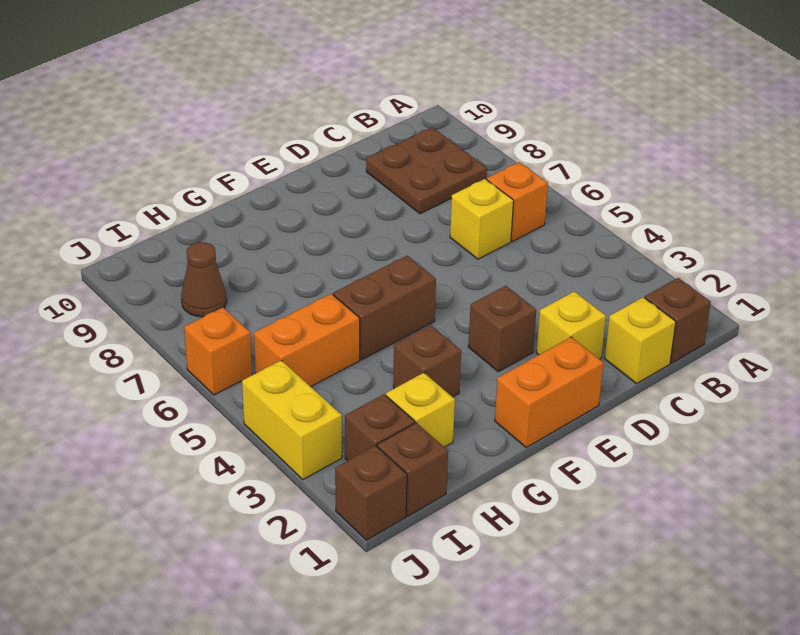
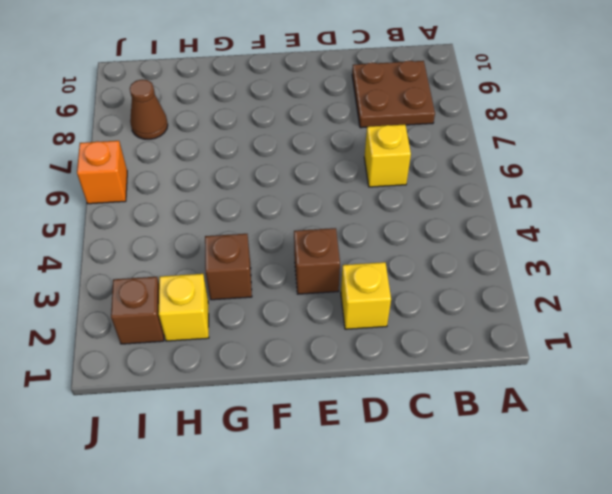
none -> brown brick B1 level 1
none -> orange brick B6 level 1
none -> yellow brick C1 level 1

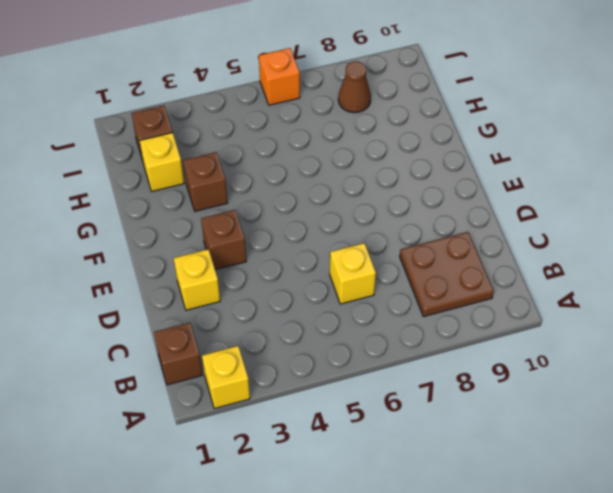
yellow brick A2 level 1 -> yellow brick C1 level 1
none -> orange brick B6 level 1
none -> orange brick E1:F1 level 1
none -> brown brick F5:G5 level 1

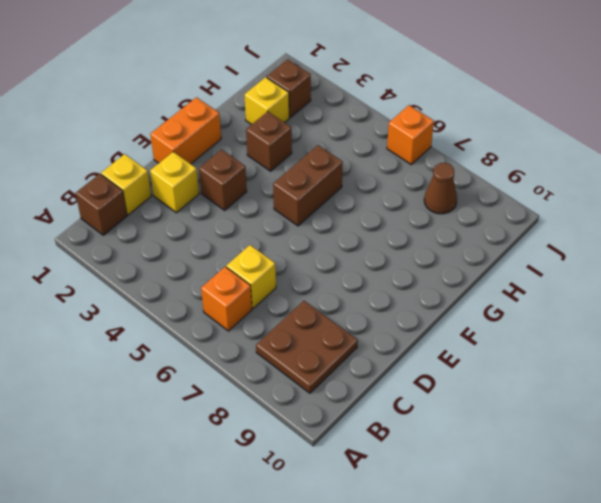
none -> orange brick H5:I5 level 1
none -> brown brick I1 level 1
none -> brown brick J1 level 1

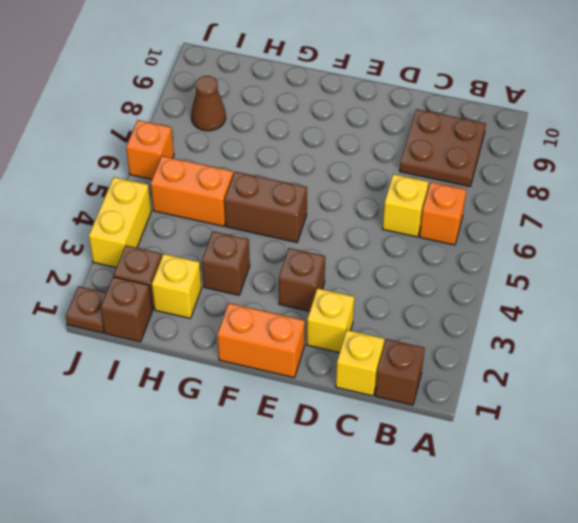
brown plate J1 level 1 -> brown brick J1 level 1

